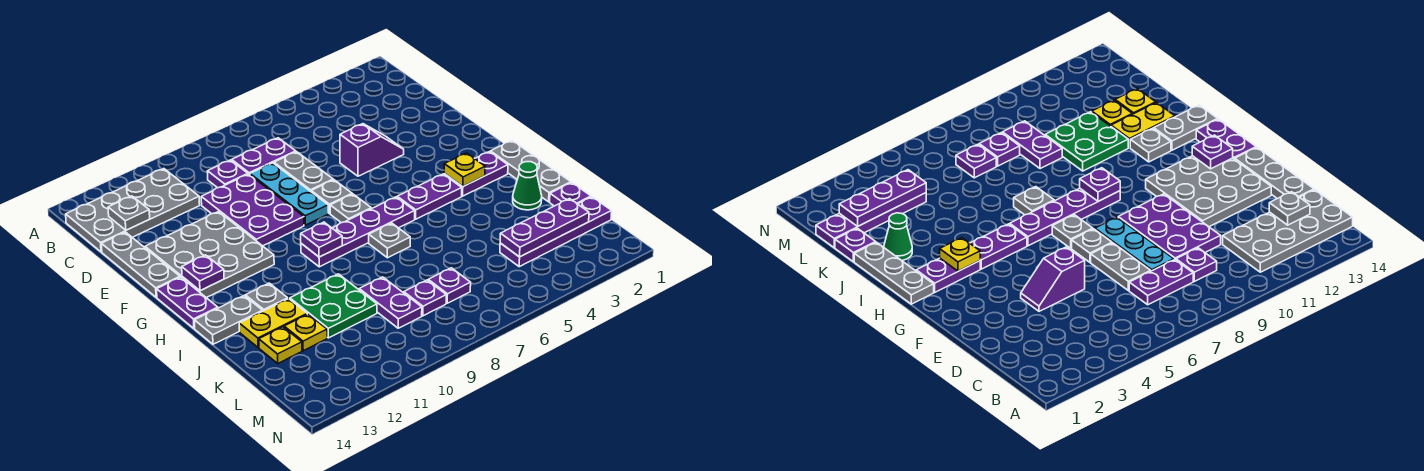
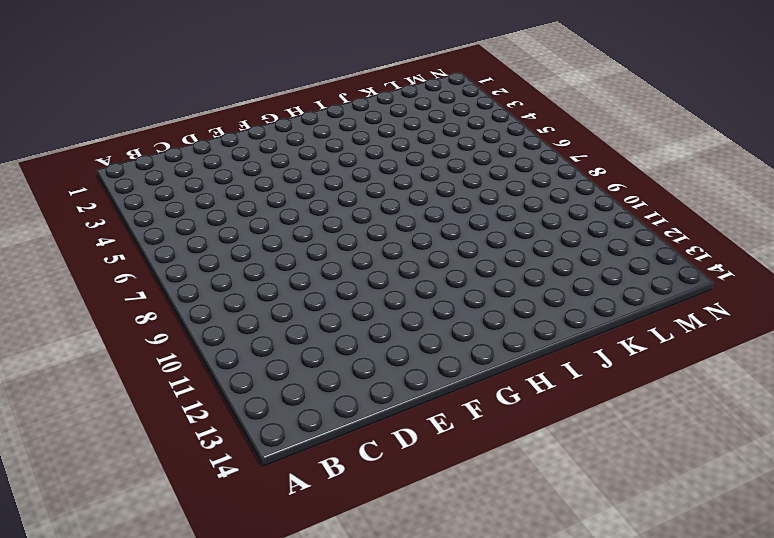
none -> grey plate B11:C14 level 1
none -> purple plate C7:C8 level 1
none -> purple plate C9 level 1
none -> grey plate D7:E7 level 1

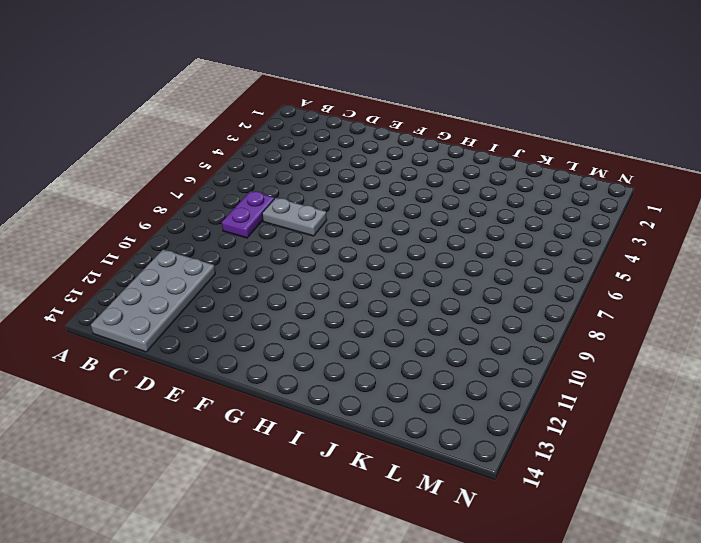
none -> purple plate C9 level 1
none -> cyan plate D8:F8 level 1
none -> purple plate D9:F10 level 1
none -> grey plate D14:F14 level 1

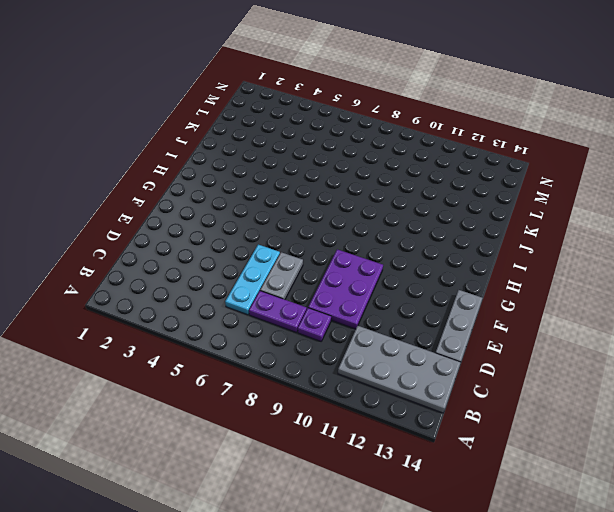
cyan plate C6:E6 level 1 -> cyan plate D8:F8 level 1
none -> purple slope E4:E5 level 1 top 5
none -> grey plate E11:G13 level 1
none -> grey plate F7 level 1
none -> grey plate G7 level 1

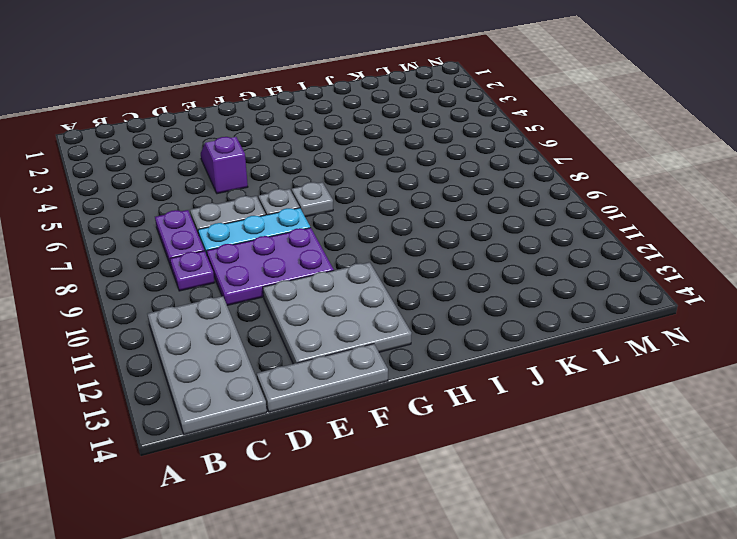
none -> purple plate G14:H14 level 1
none -> grey plate H1:J1 level 1
none -> purple plate H2:H3 level 1
none -> purple plate H4:H5 level 1

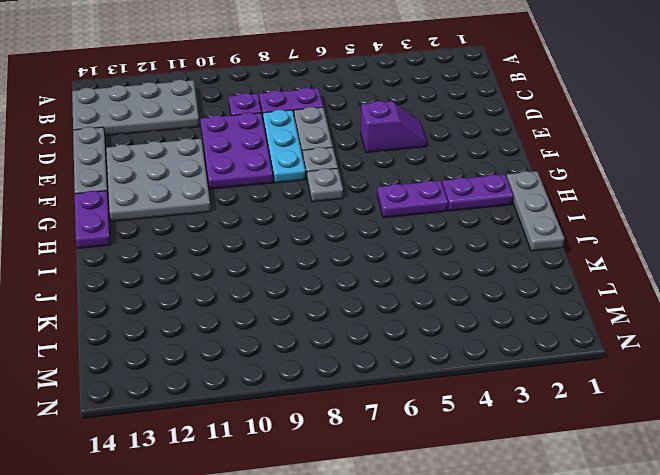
none -> purple plate H6:H9 level 1
none -> grey plate I7 level 1
none -> grey plate I12 level 1
none -> grey plate I13:I14 level 1

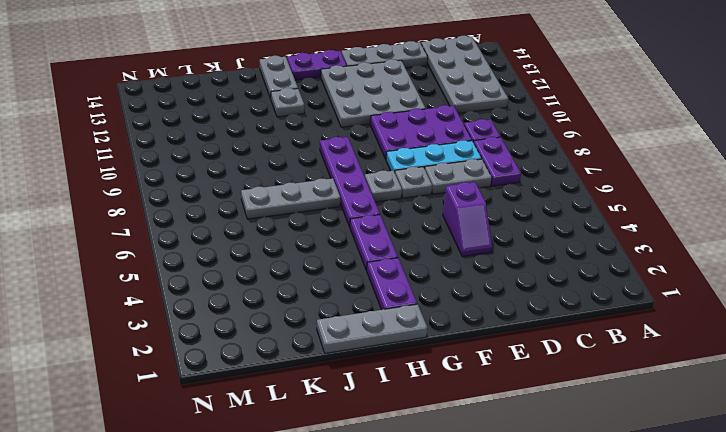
grey plate I7:K7 level 1 -> grey plate I7 level 1
none -> green cone J2 level 1
none -> green plate J10:K11 level 1
none -> yellow plate J12:J13 level 1
none -> purple plate K1 level 1

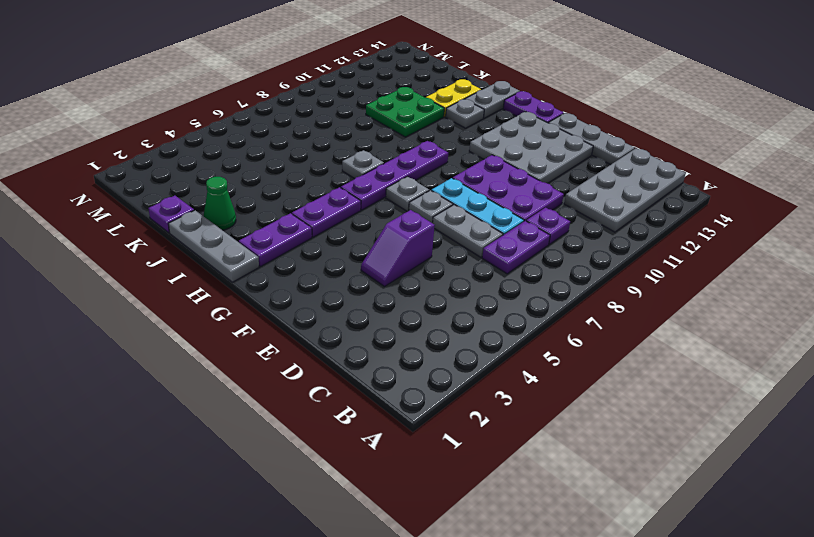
none -> purple plate K9:L9 level 1
none -> yellow plate K12 level 1
none -> yellow plate K13 level 1
none -> purple plate L1:L4 level 1

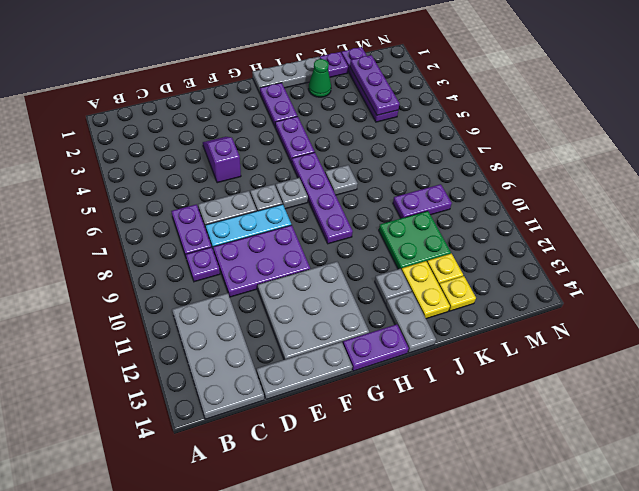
none -> purple plate L7 level 1
none -> purple plate L8 level 1
none -> grey plate C13 level 2
none -> purple plate G13 level 2

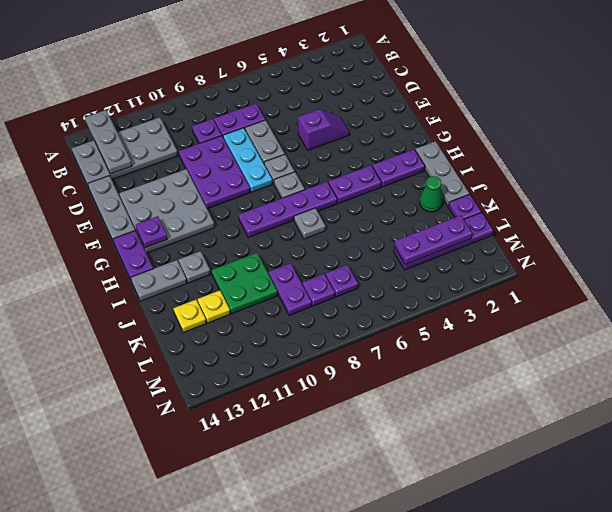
grey plate A13:C13 level 2 -> grey plate C13 level 2
none -> yellow plate J12:J13 level 1
none -> yellow plate H3 level 2
none -> purple plate H9 level 2

